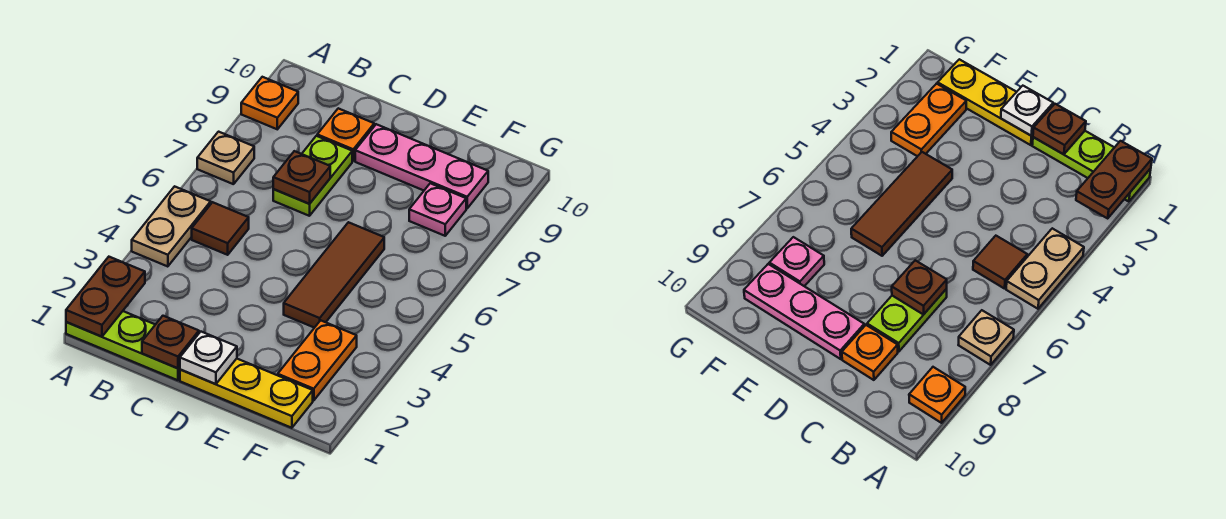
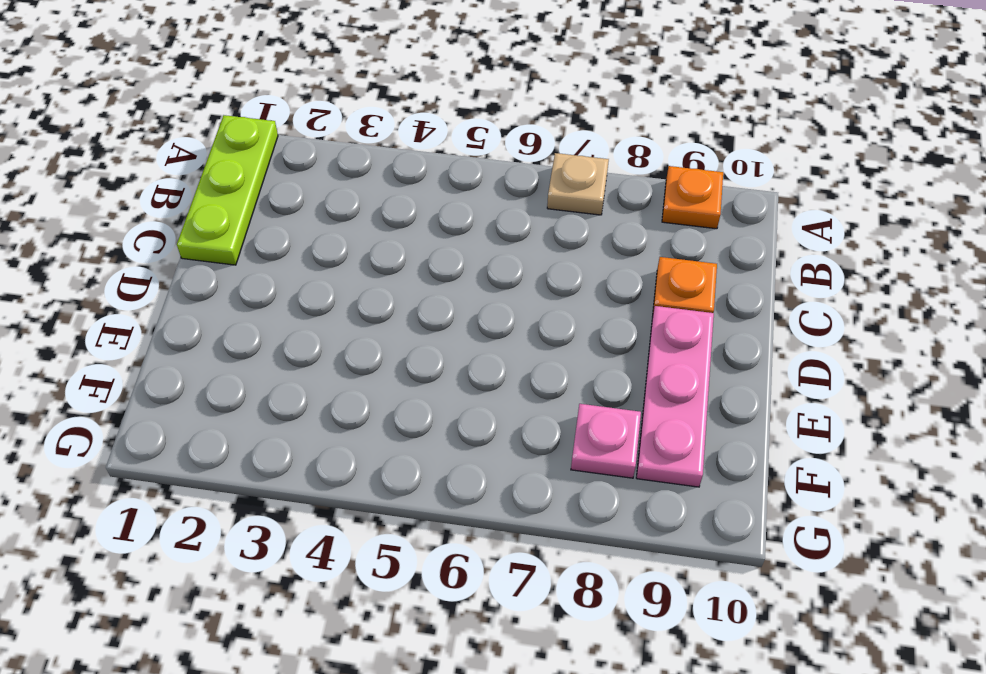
none -> tan plate A4:A5 level 1
none -> brown tile B5 level 1
none -> lime plate C7:C8 level 1

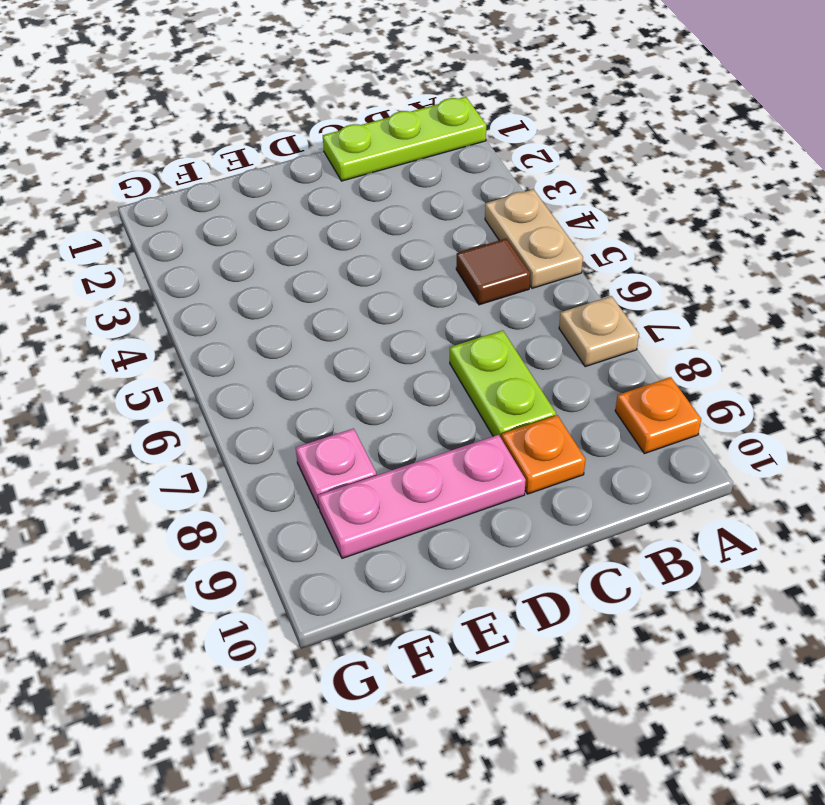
none -> yellow plate D1:F1 level 1
none -> brown tile E4:E6 level 1
none -> orange plate F2:F3 level 1

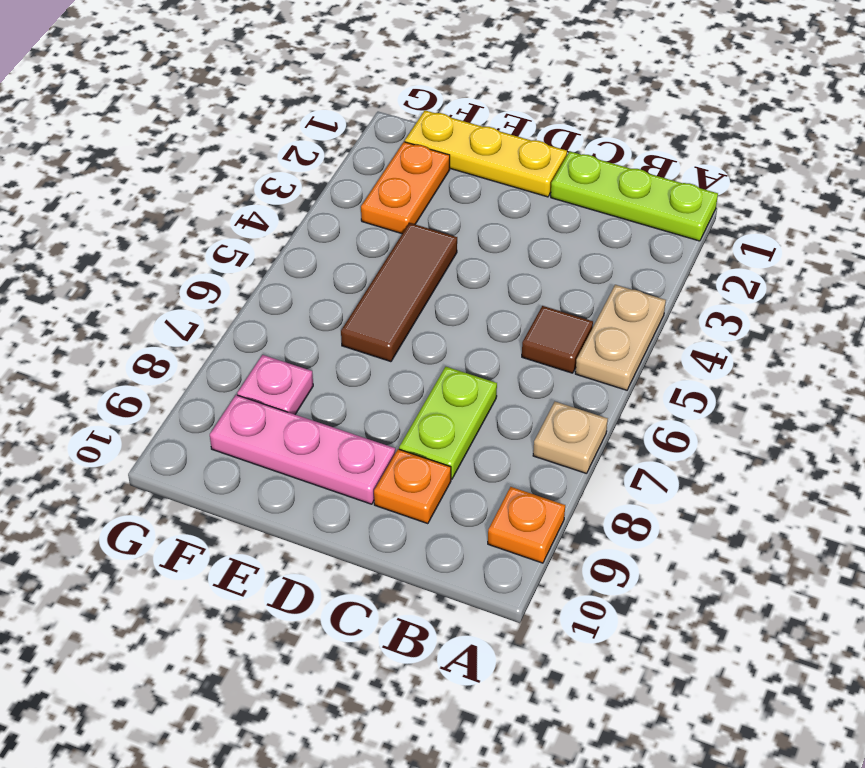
none -> brown plate A1:A2 level 2
none -> brown plate C1 level 2
none -> brown plate C7 level 2

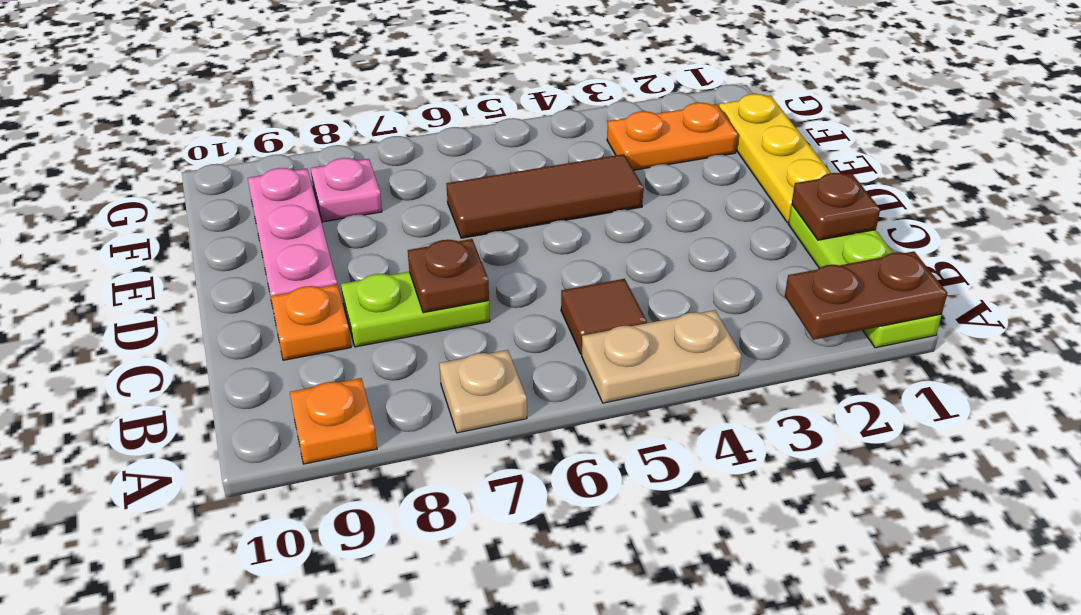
none -> white plate D1 level 2

